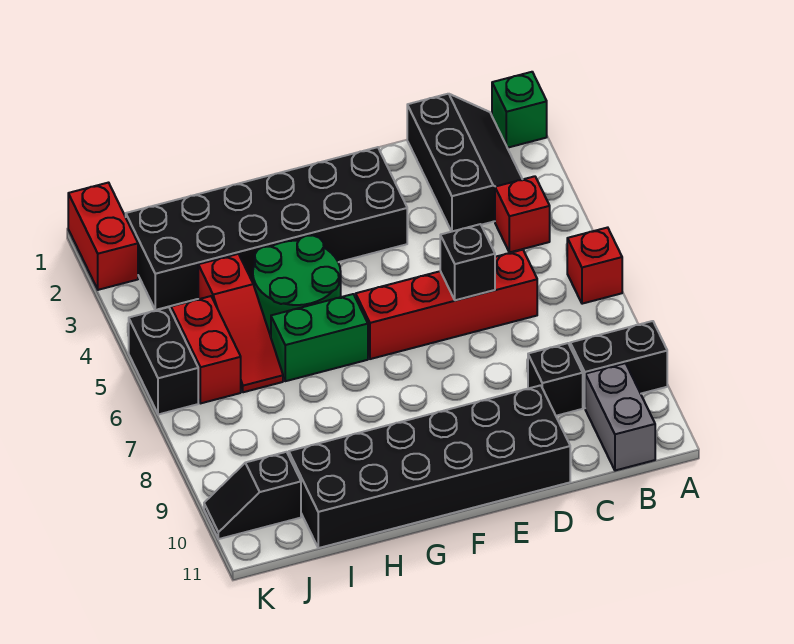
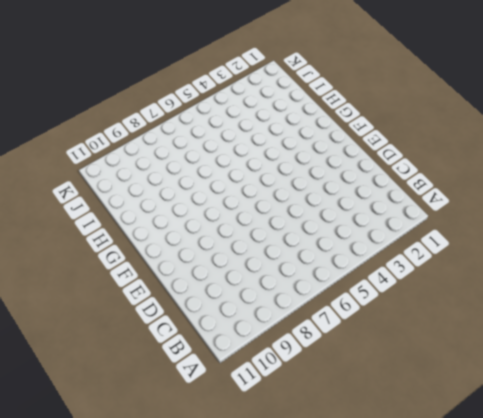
none -> green brick A1 level 1
none -> red brick A6 level 1
none -> black brick A9:B9 level 1

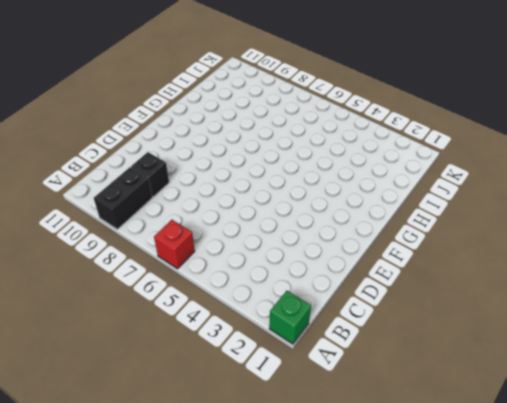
none -> black slope B1:C3 level 1 top C
none -> red brick B4 level 1
none -> grey brick B10:B11 level 1

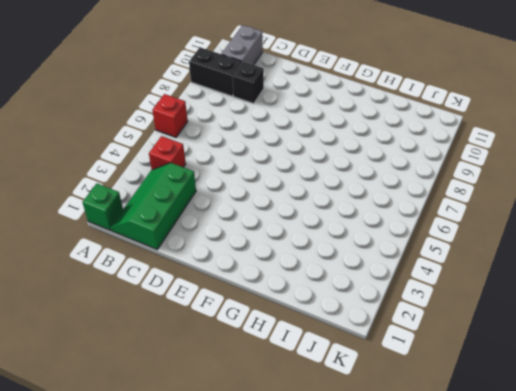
green slope B1:C3 level 1 top C -> black slope B1:C3 level 1 top C
none -> red brick C6:F6 level 1
none -> black brick D10:I11 level 1
none -> black brick E2:J3 level 1

